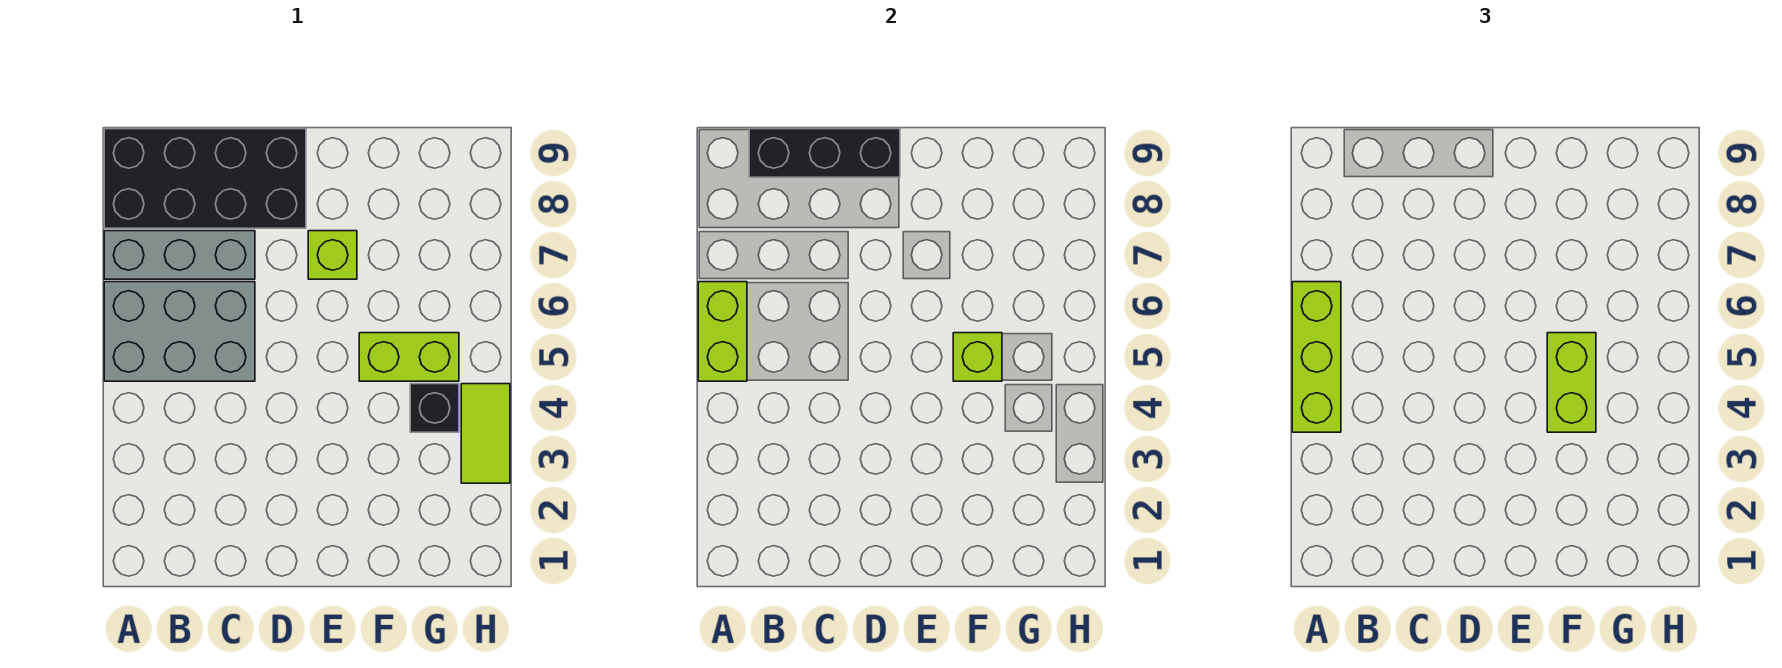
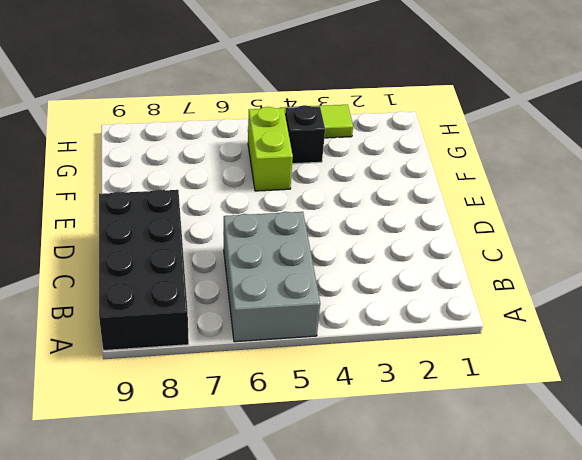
none -> grey brick A7:C7 level 1
none -> lime brick E7 level 1
none -> lime brick A5:A6 level 2

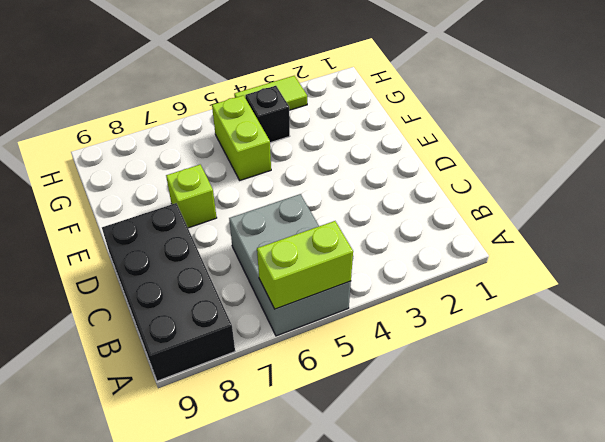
none -> grey brick A7:C7 level 1
none -> black brick B9:D9 level 2
none -> lime brick F5 level 2

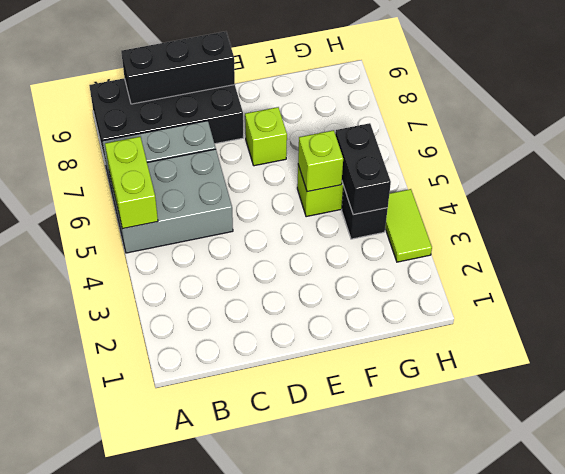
black brick G4:G5 level 2 -> none
none -> lime brick A4:A6 level 3
none -> lime brick F4:F5 level 3

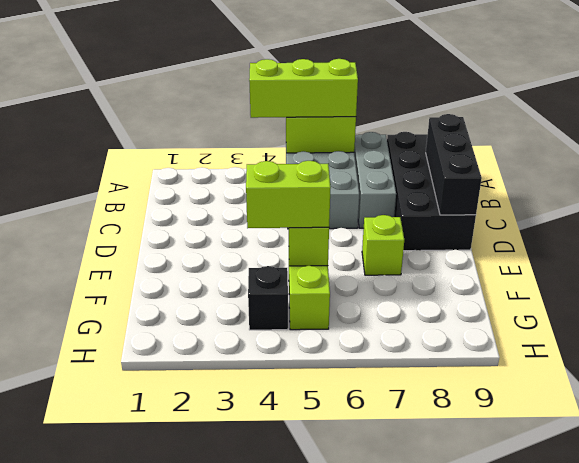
none -> lime tile H3:H4 level 1

